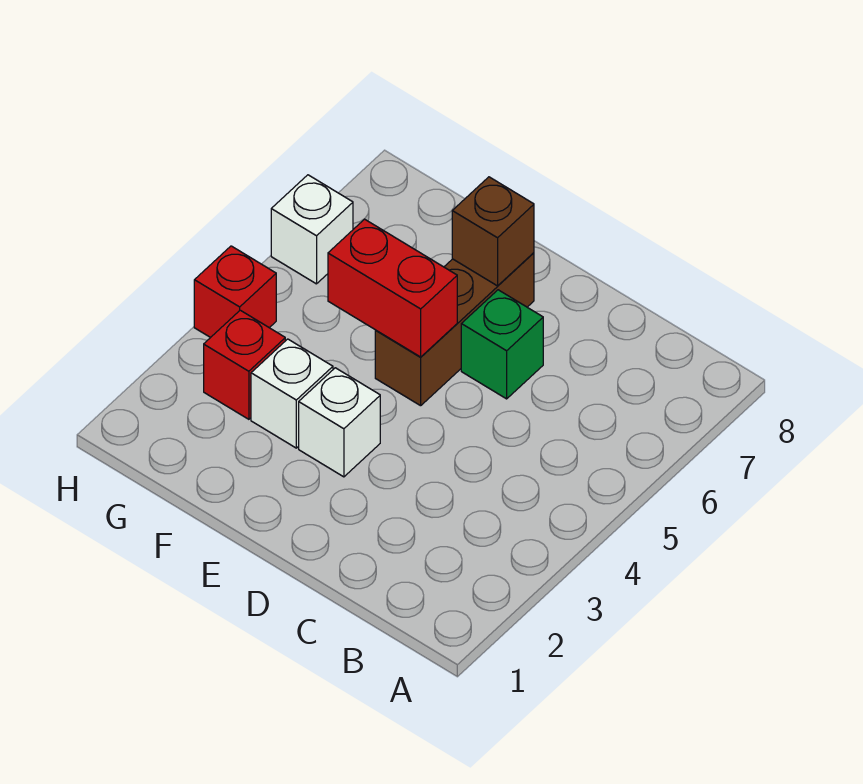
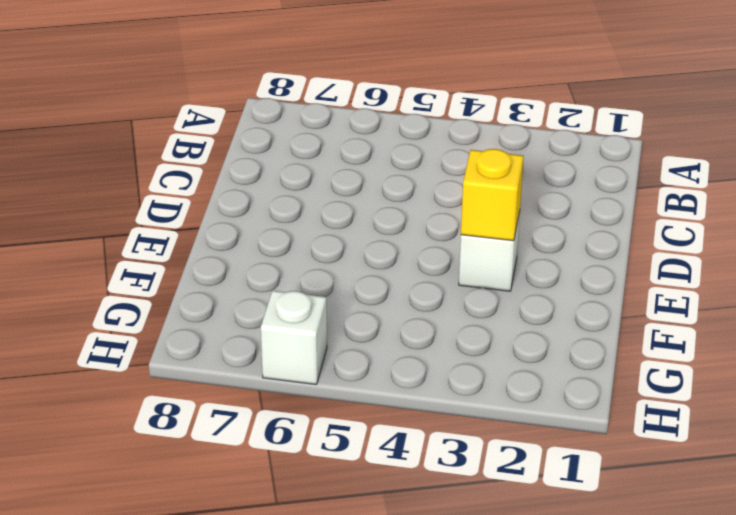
yellow brick E3 level 2 -> none
none -> green brick D6 level 1
none -> brown brick E5:E7 level 1

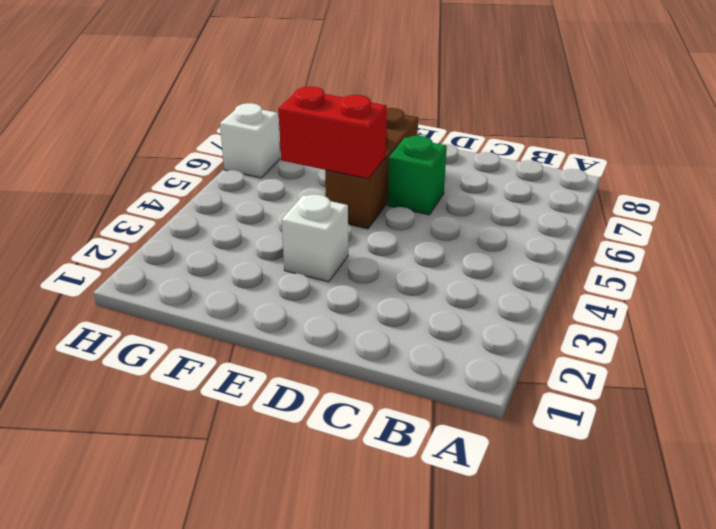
none -> white brick F3 level 1
none -> red brick G3 level 1

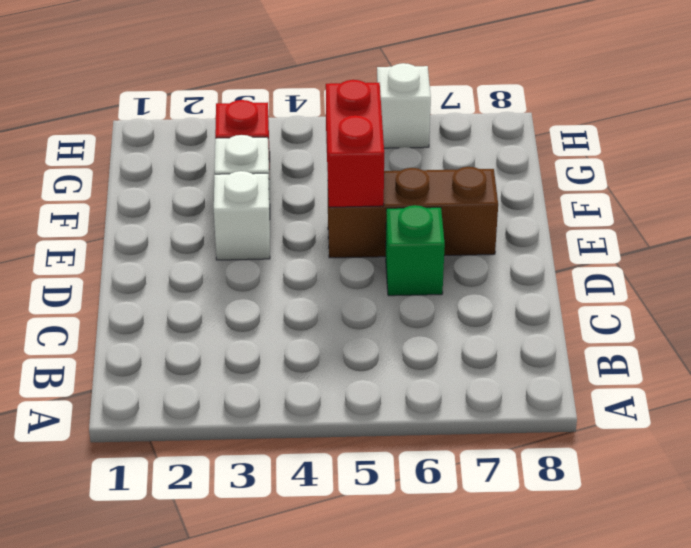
none -> red brick H4 level 1
none -> brown brick E7 level 2

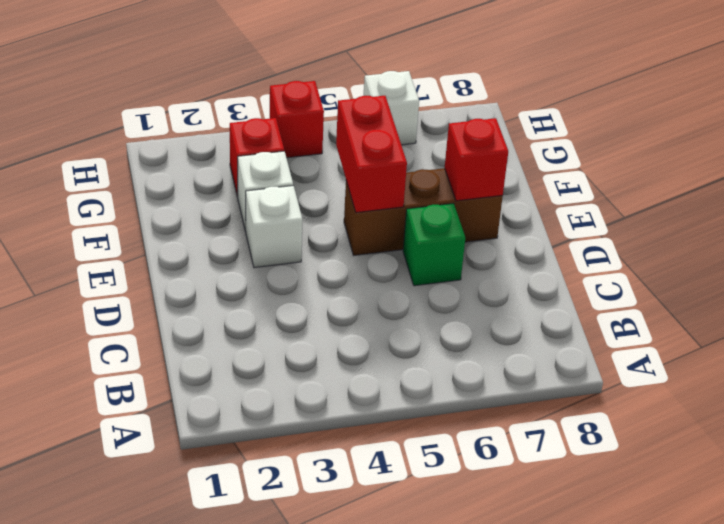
red brick E7 level 2 -> brown brick E7 level 2

